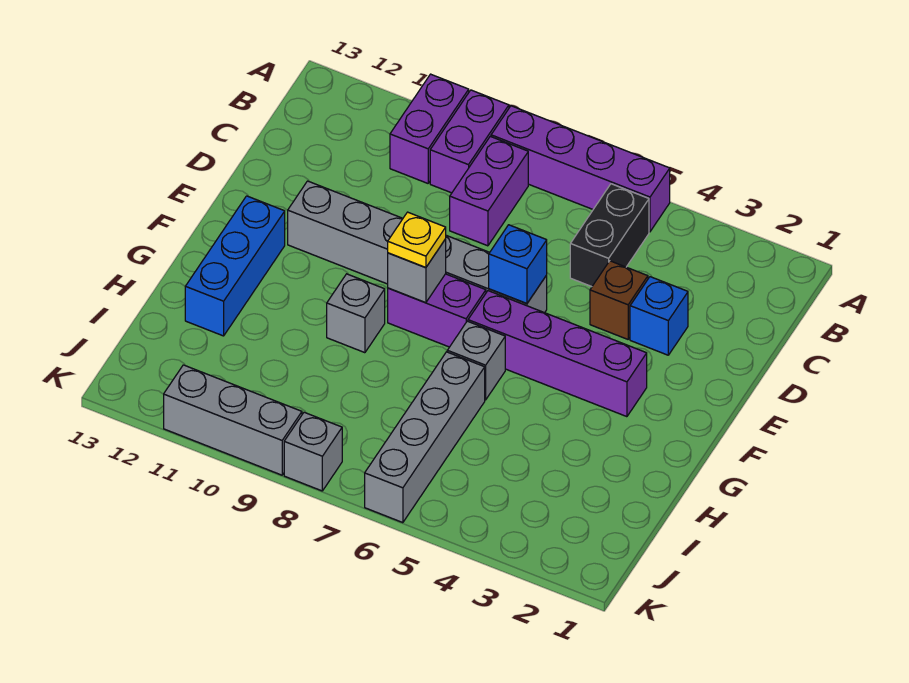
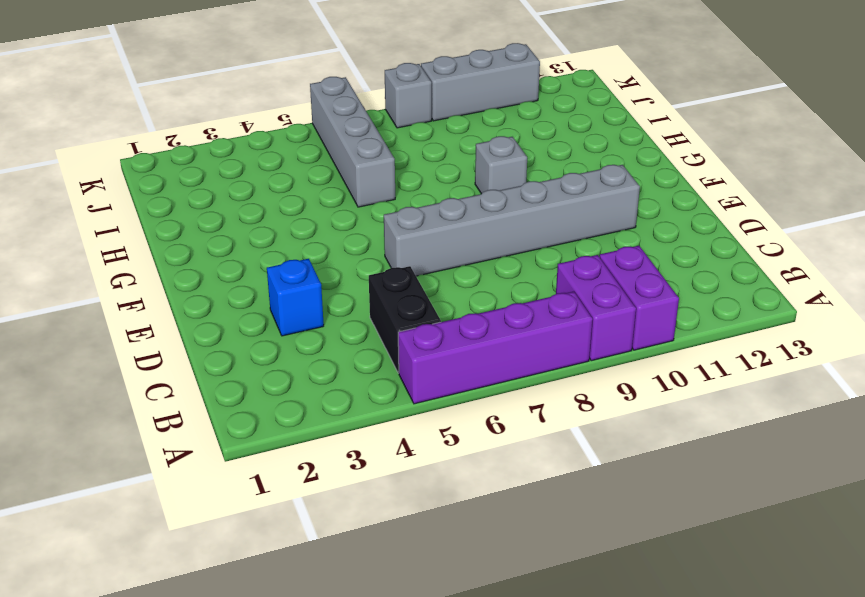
none -> purple brick B8:C8 level 1
none -> brown brick D4 level 1
none -> purple brick F3:F6 level 1

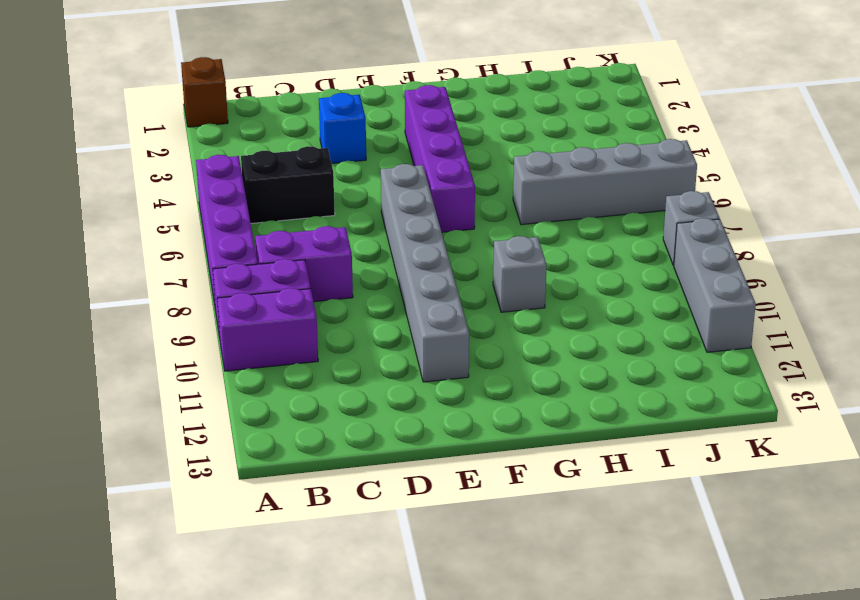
brown brick A1 level 1 -> brown brick D4 level 1
none -> purple brick F7:F8 level 1
none -> blue brick F12:H12 level 1
none -> grey brick G6 level 1

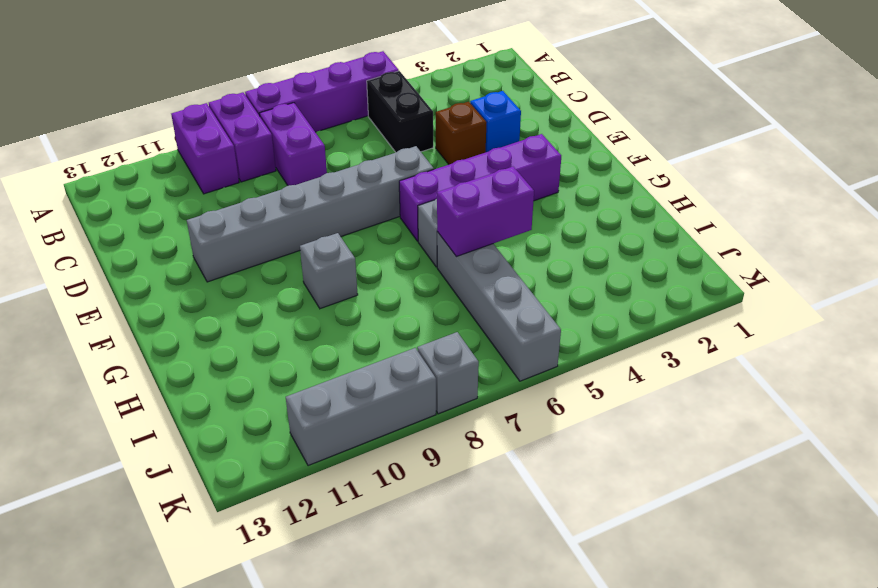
purple brick H5:H6 level 2 -> purple brick F7:F8 level 1
none -> blue brick F12:H12 level 1
none -> blue brick E6 level 2
none -> grey brick F8 level 2

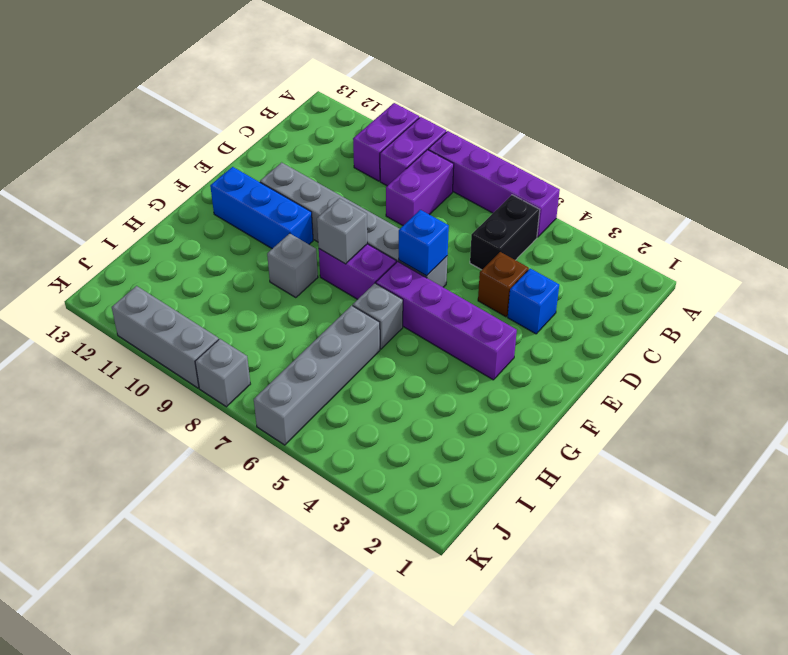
blue brick F10:F12 level 1 -> blue brick F12:H12 level 1
none -> yellow plate F8 level 3

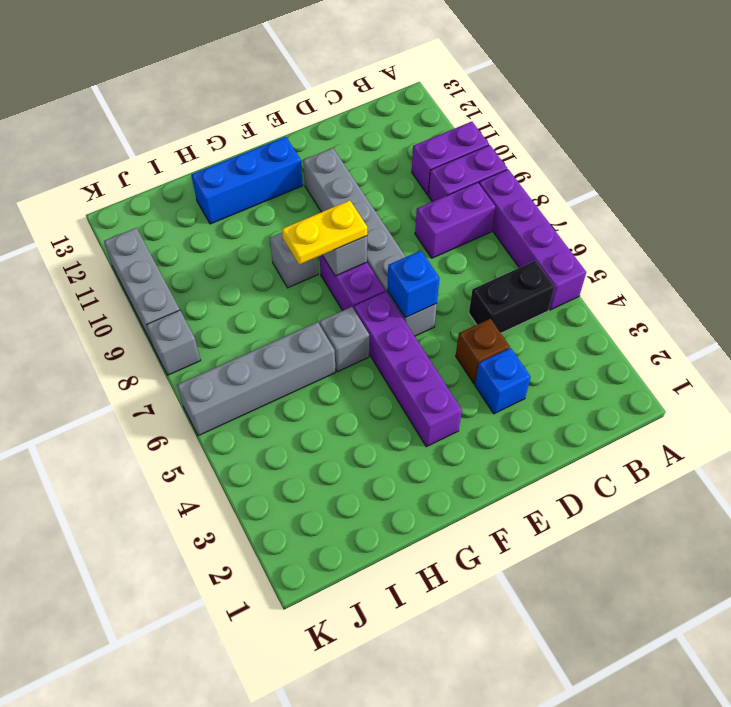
yellow plate F8:G8 level 3 -> yellow plate F8 level 3

